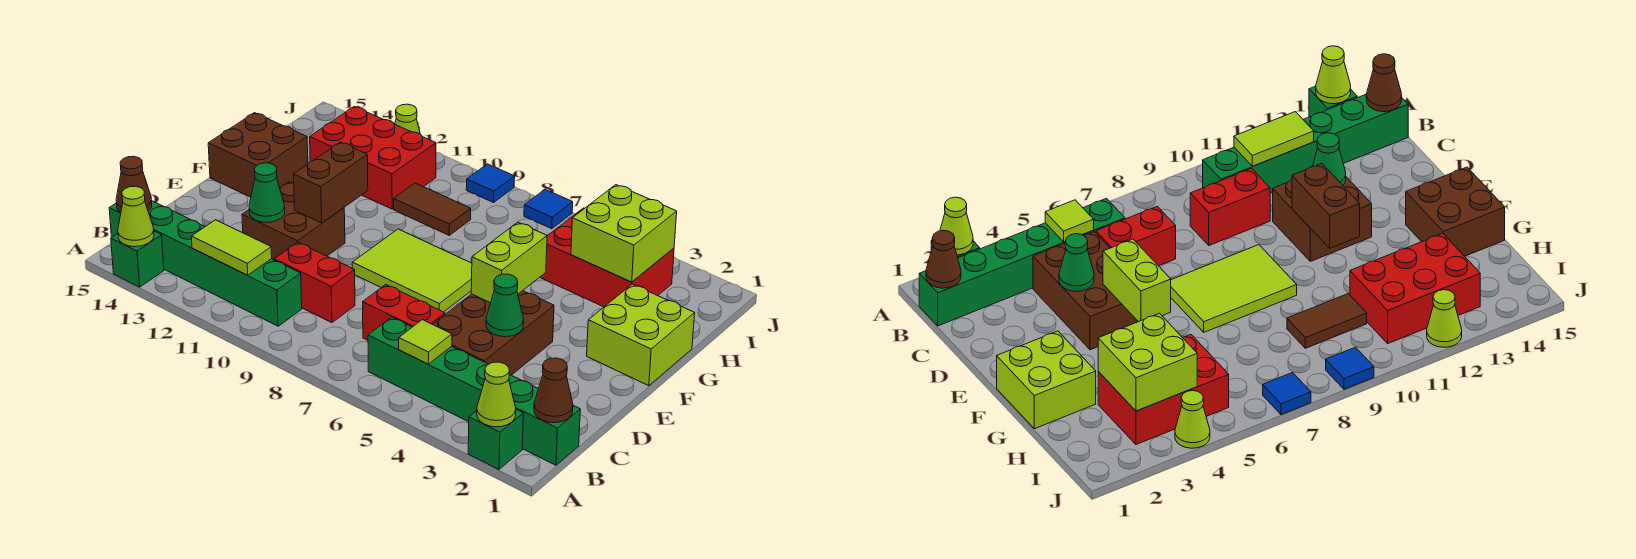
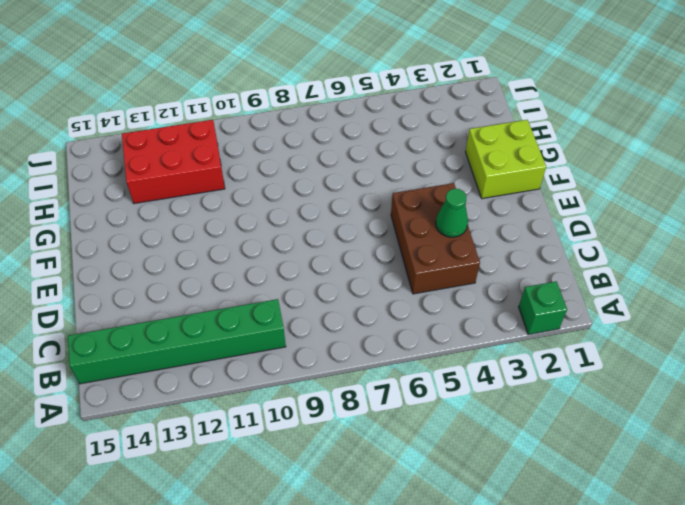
none -> green brick A14 level 1
none -> green brick B1:B6 level 1
none -> red brick C6:C7 level 1

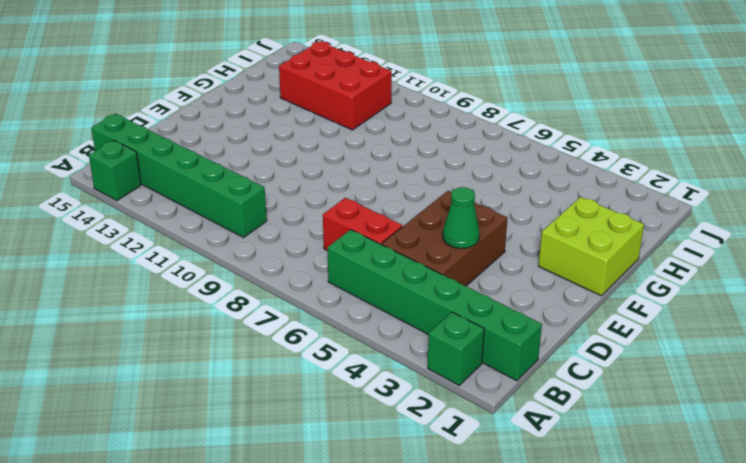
none -> red brick C9:C10 level 1
none -> brown brick D11:E12 level 1
none -> lime tile E7:F9 level 1

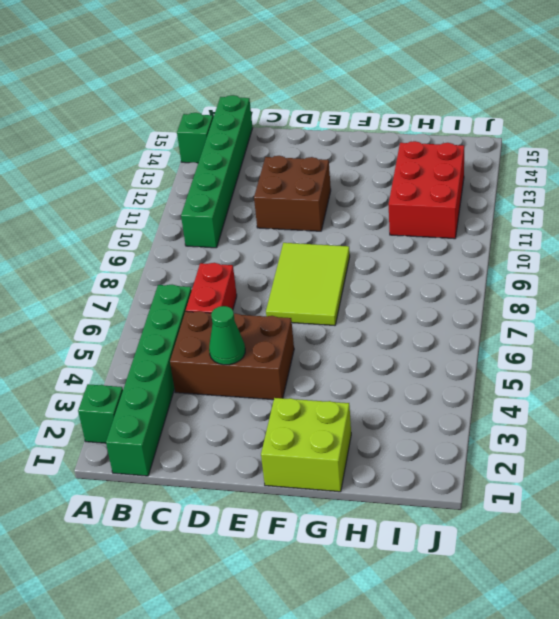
none -> red brick C9:C10 level 1
none -> brown brick F14:G15 level 1
none -> red brick H3:I5 level 1

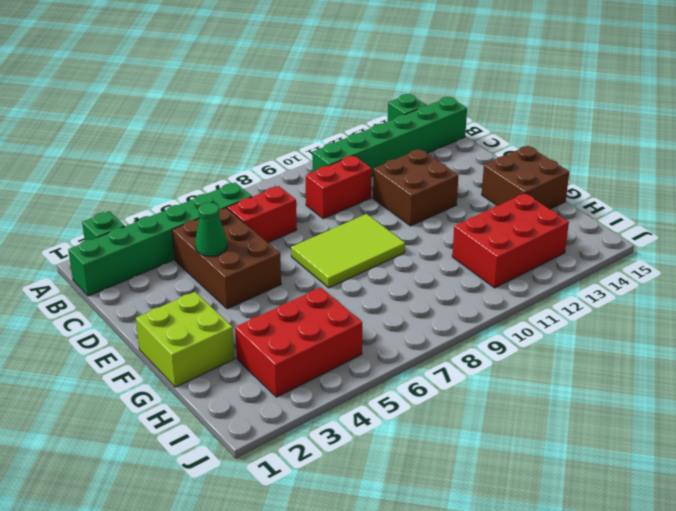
none -> brown tile H9:H10 level 1
none -> lime cone J4 level 1
none -> blue tile J7 level 1

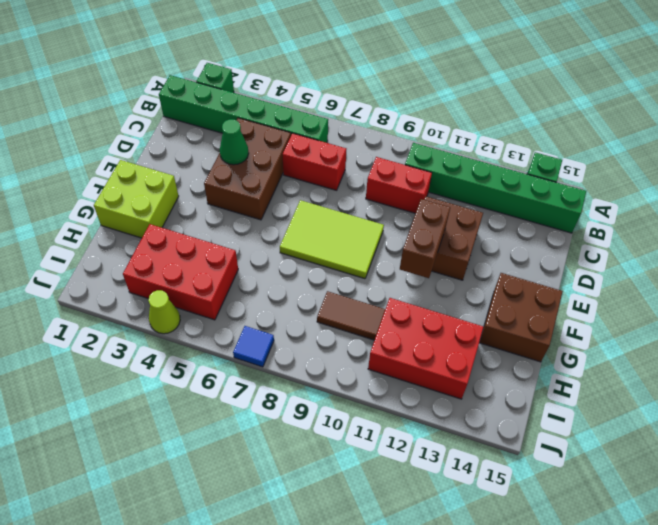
none -> blue tile J9 level 1
none -> lime cone J12 level 1
none -> lime cone A2 level 2

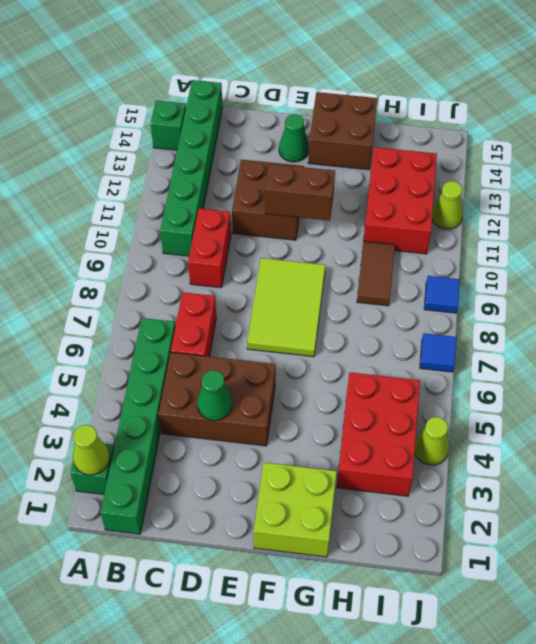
green cone E14 level 1 -> green cone D12 level 2
none -> lime cone A14 level 2
none -> brown cone B1 level 2
none -> lime tile B5 level 2

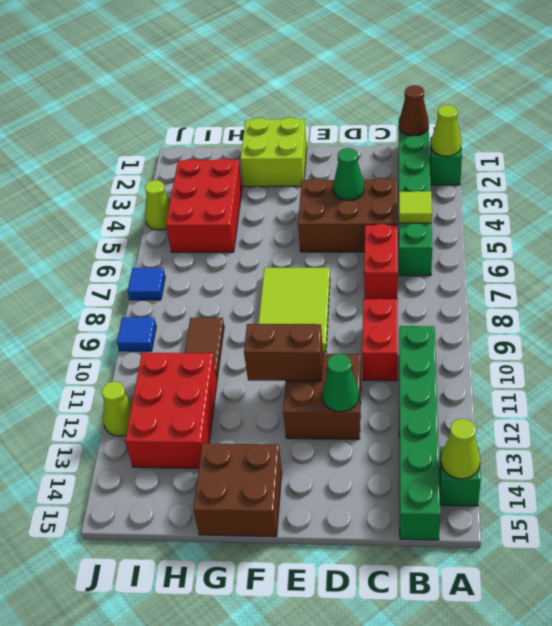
none -> lime tile B11:B12 level 2
none -> brown cone B15 level 2
none -> lime brick E5:F5 level 2

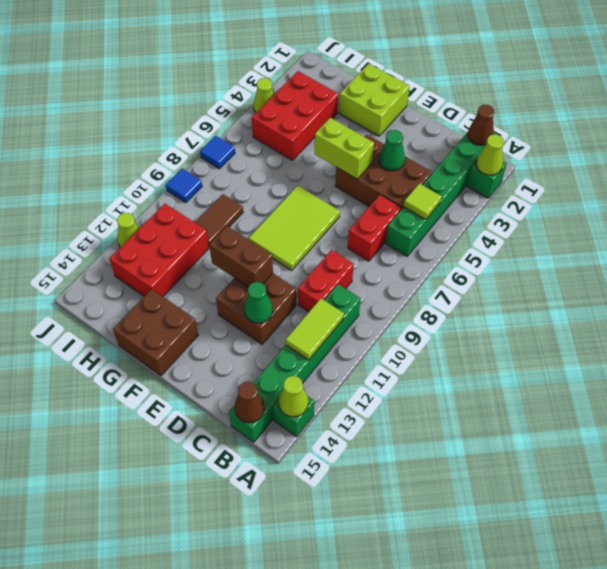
none -> lime brick H3:I4 level 2

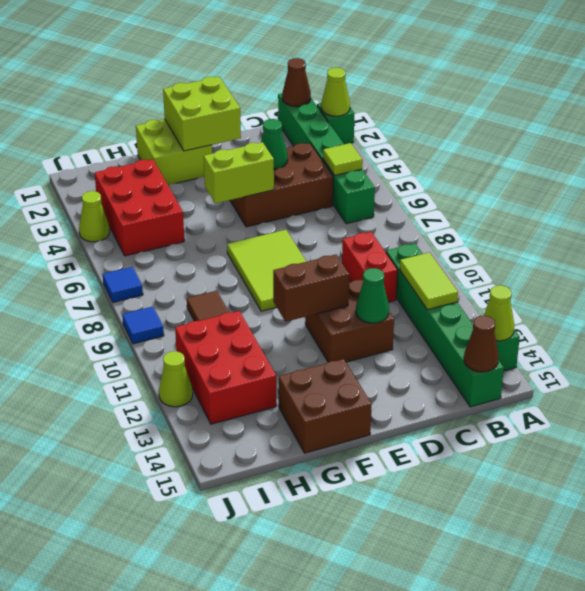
lime brick E1:F2 level 2 -> lime brick H3:I4 level 2
none -> red brick C6:C7 level 1

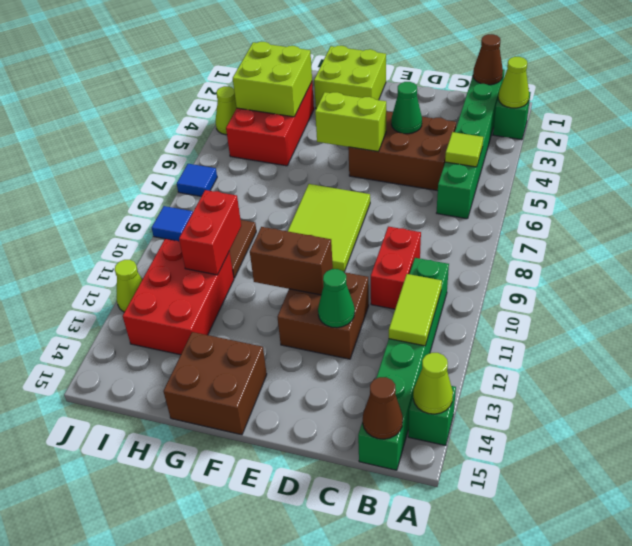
red brick H10:H11 level 2 -> red brick C6:C7 level 1

